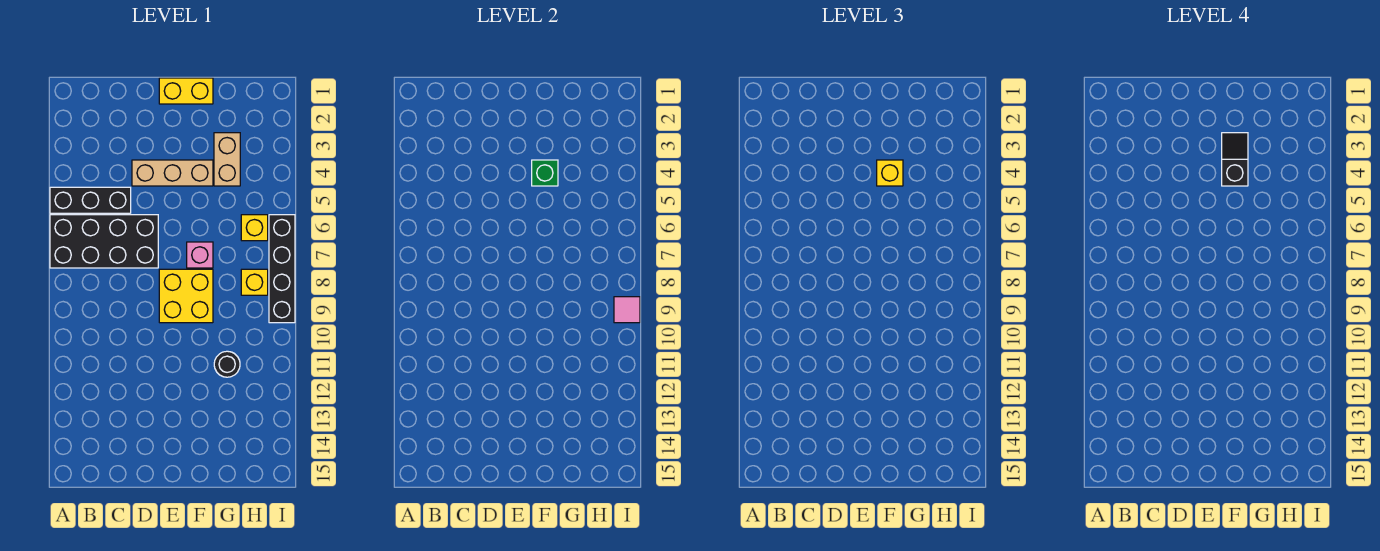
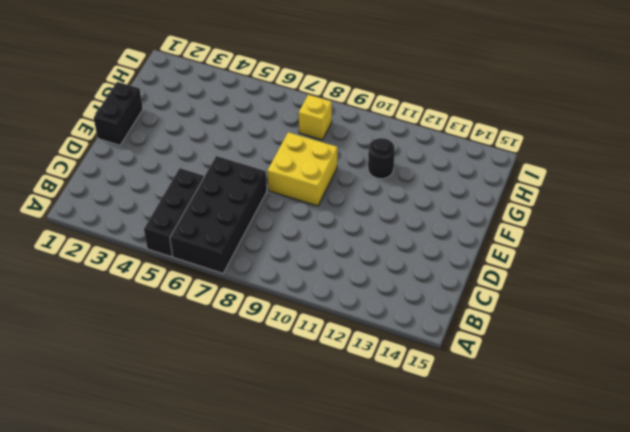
black brick E1:F1 level 1 -> yellow brick E1:F1 level 1
none -> tan brick D4:F4 level 1
none -> pink brick F7 level 1
none -> tan brick G3:G4 level 1

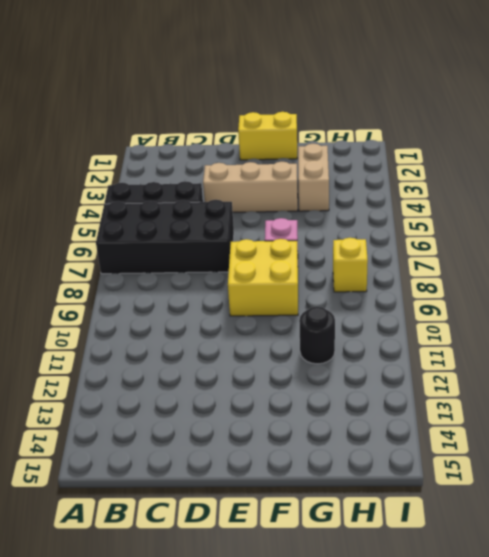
none -> yellow brick H6 level 1
none -> black brick I6:I9 level 1
none -> green brick F4 level 2

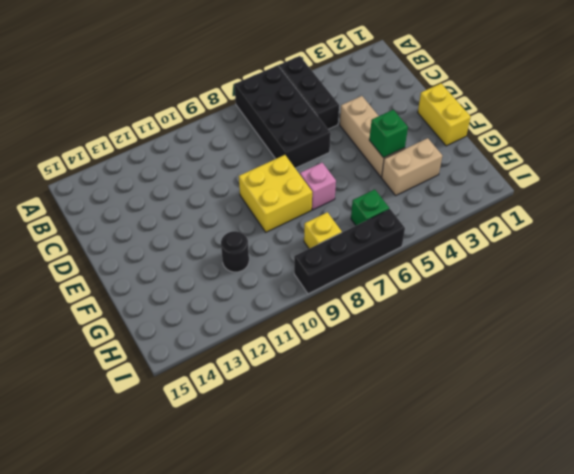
green brick H6 level 1 -> yellow brick H6 level 1
none -> pink tile I9 level 2
none -> yellow brick F4 level 3
none -> black slope F3:F4 level 4 top 4

